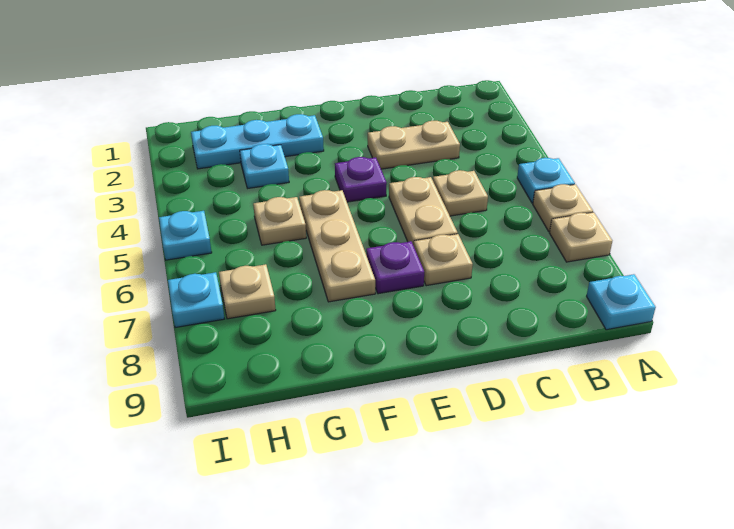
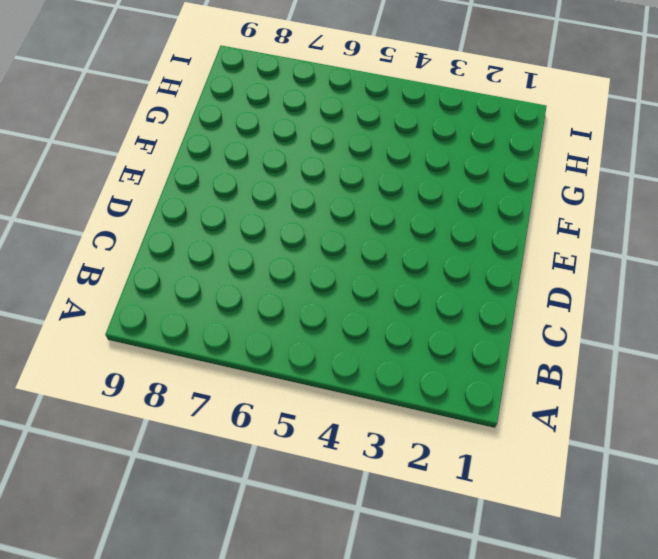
none -> cyan plate A5 level 1
none -> tan plate A6 level 1
none -> tan plate A7 level 1

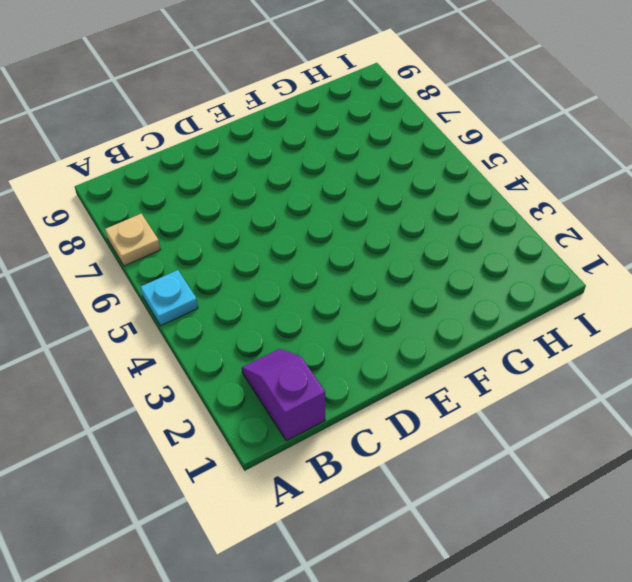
purple slope B1:B2 level 1 top 1 -> none
none -> tan plate A6 level 1
none -> cyan plate A9 level 1
none -> tan plate C3:D3 level 1

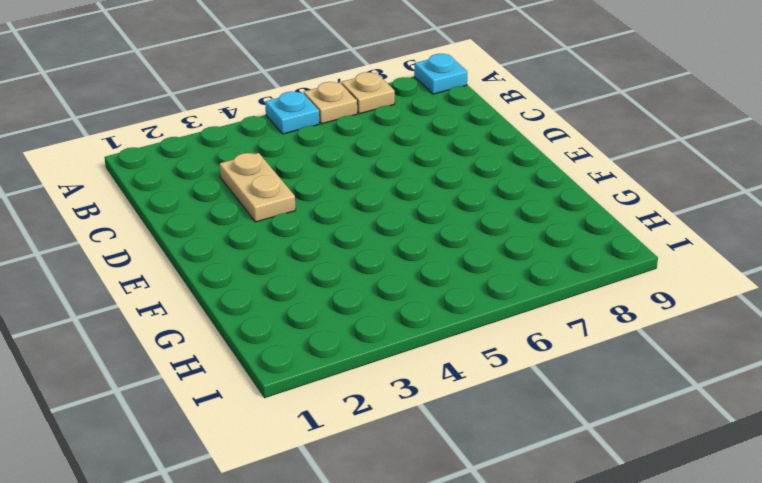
none -> tan plate C5 level 1
none -> tan plate D5:D6 level 1
none -> tan plate D7 level 1

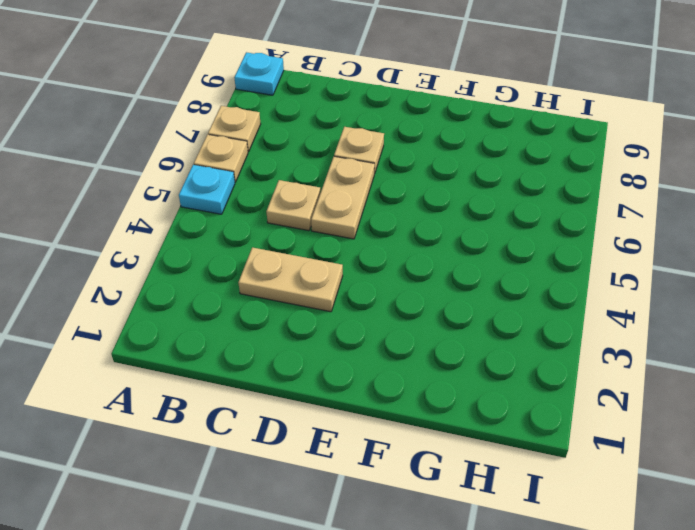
none -> purple plate E4 level 1
none -> purple plate E7 level 1
none -> cyan plate F2:H2 level 1

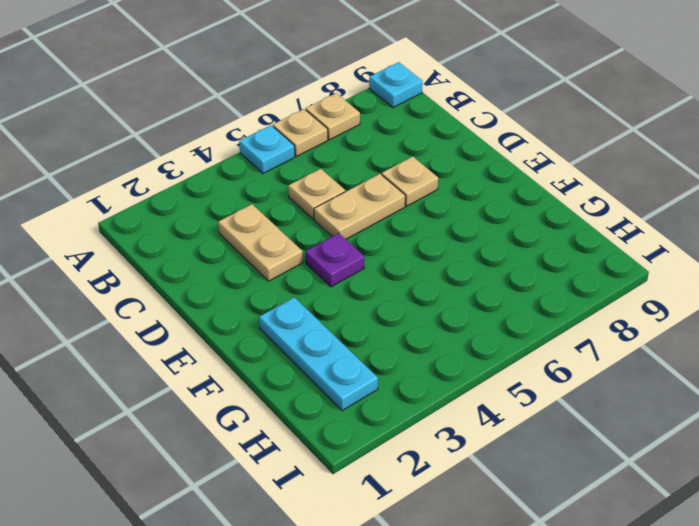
none -> purple plate E7 level 1
none -> tan plate F5:F7 level 1
none -> cyan plate G3 level 1

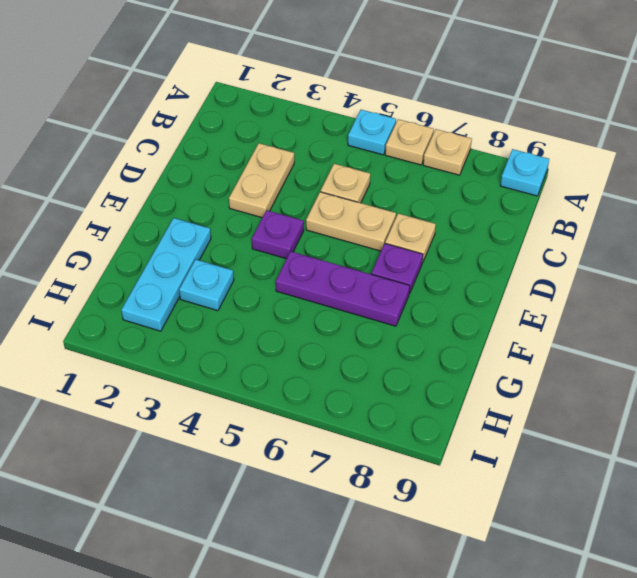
purple plate F5:F7 level 1 -> tan plate F5:F7 level 1
none -> tan plate G5 level 1
none -> tan plate H7 level 1
none -> cyan plate I5 level 1

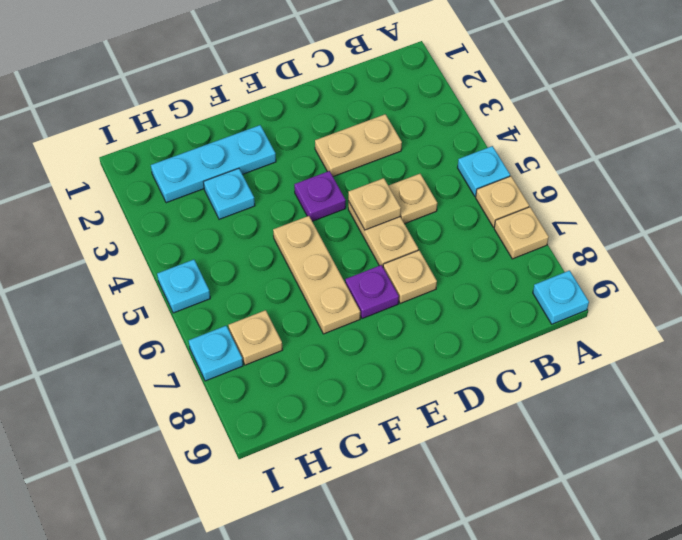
tan plate D5 level 2 -> tan plate G5 level 1

